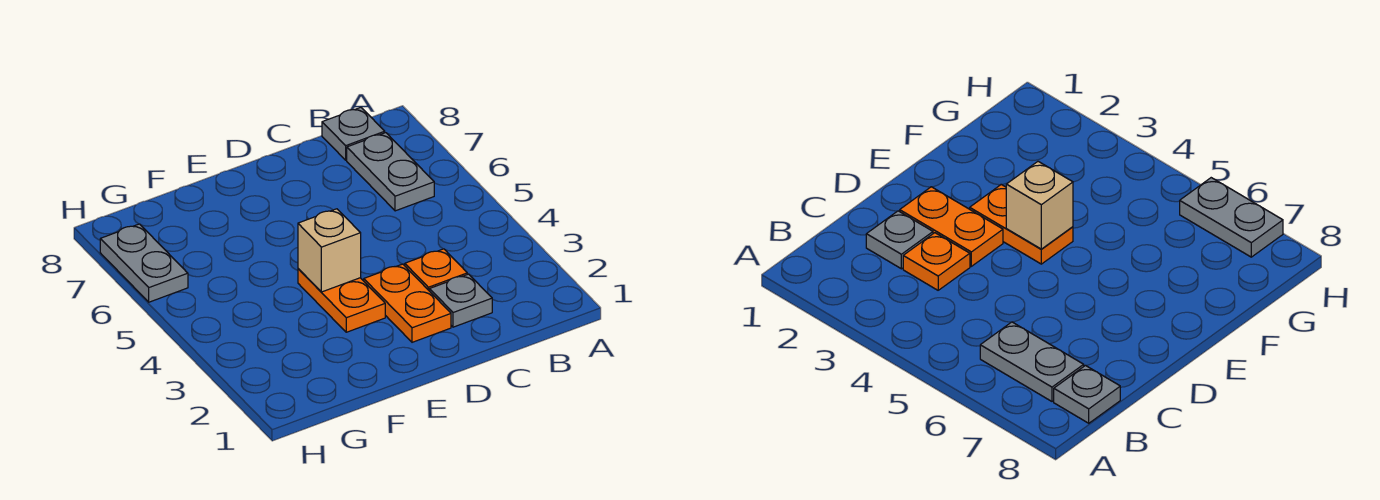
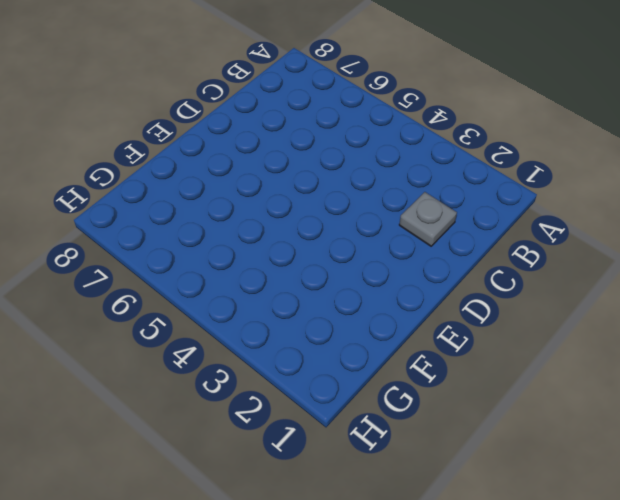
none -> grey plate B6:B7 level 1
none -> grey plate B8 level 1

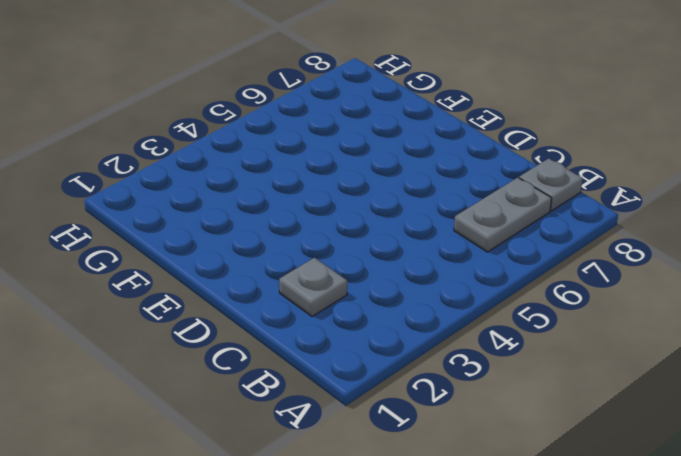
none -> orange plate C3 level 1
none -> orange plate D2:D3 level 1

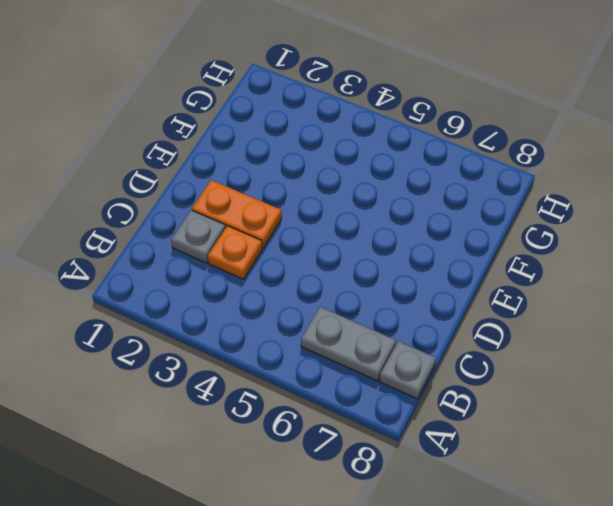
none -> orange plate E3:E4 level 1
none -> grey plate H6:H7 level 1

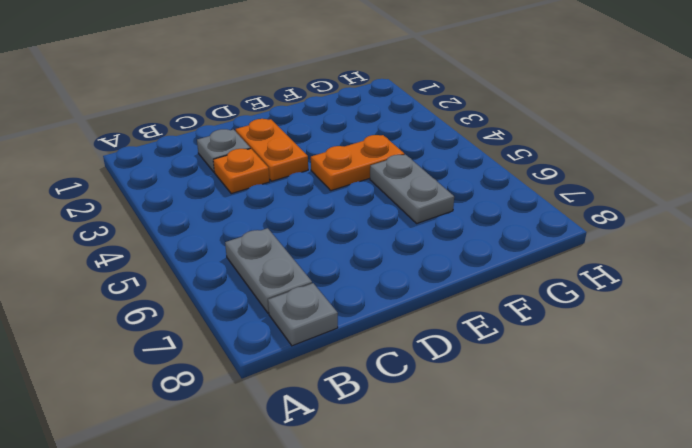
orange plate E4:F4 level 1 -> orange plate E3:E4 level 1
grey plate F5:F6 level 1 -> grey plate H6:H7 level 1
none -> tan brick E4 level 2

